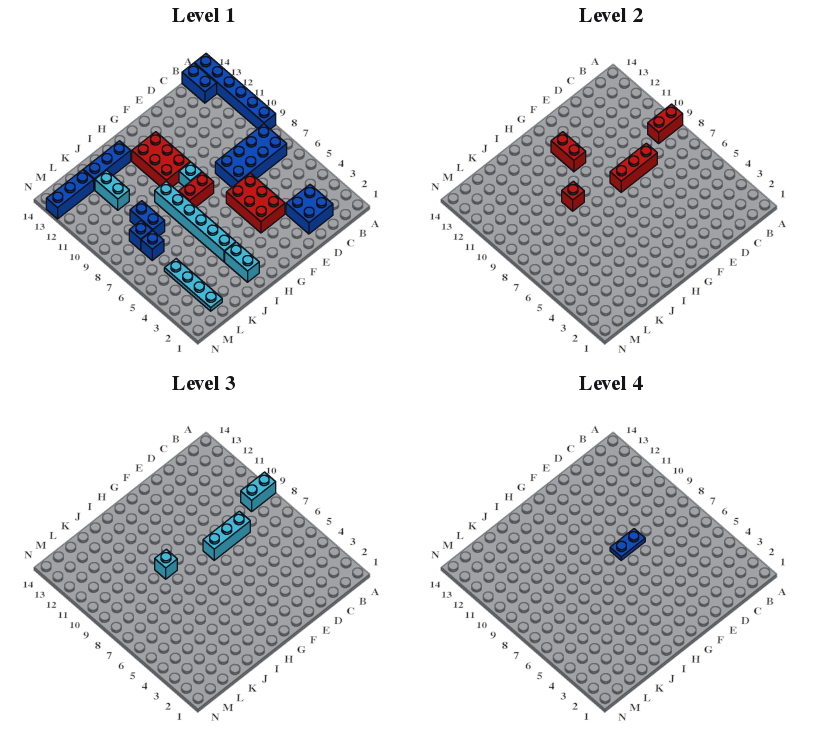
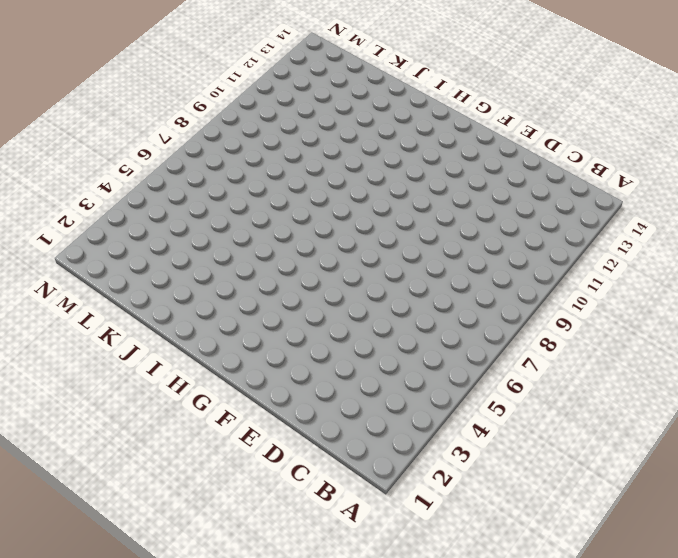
none -> blue brick A9:A14 level 1
none -> blue brick B7:E8 level 1
none -> blue brick B13:B14 level 1

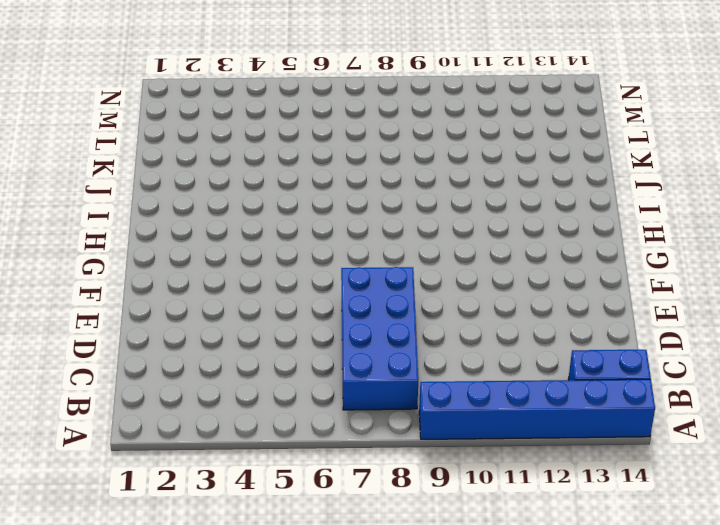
none -> blue brick C2:D3 level 1
none -> red brick E4:F6 level 1
none -> red brick G8:H8 level 1

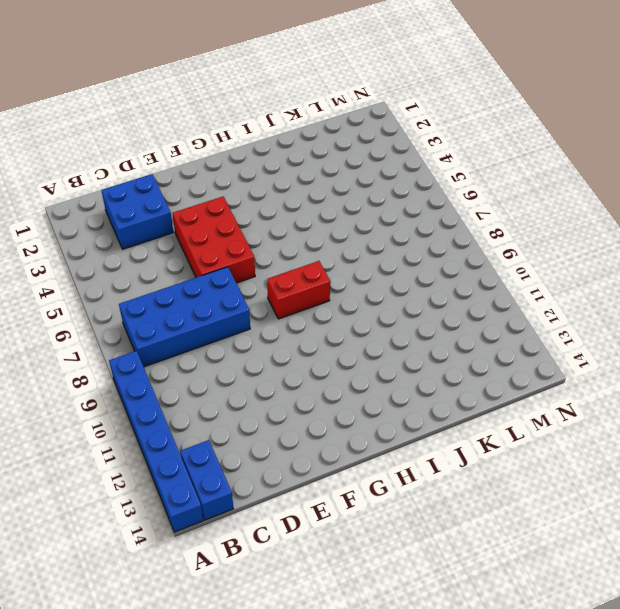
none -> cyan brick G9 level 1
none -> red brick G10:H12 level 1
none -> cyan brick I2:I3 level 1

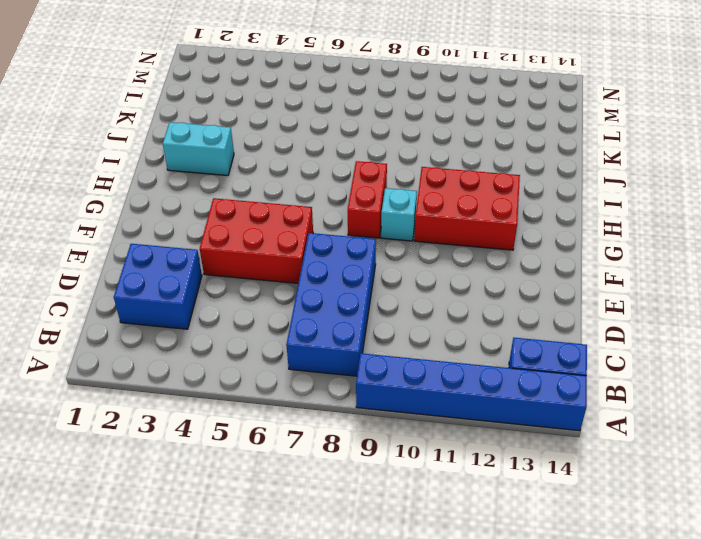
none -> cyan brick I4:I9 level 1
none -> blue brick I13:K13 level 1
none -> blue brick K8:K9 level 1

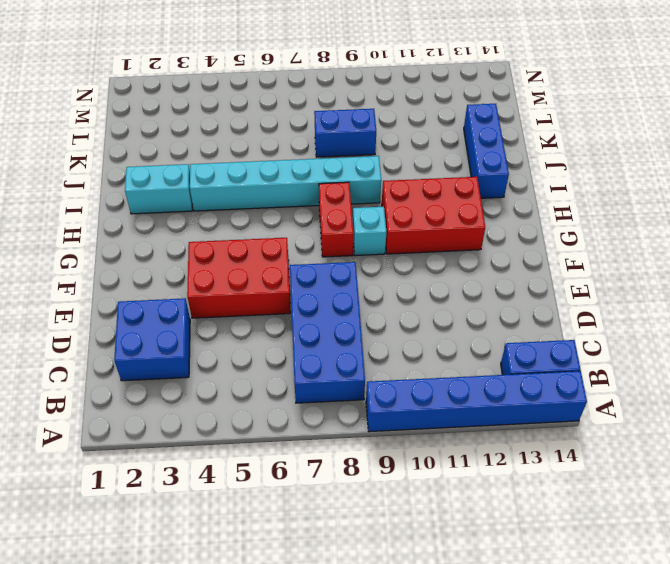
none -> cyan brick K11:K12 level 1
none -> cyan plate L2:L5 level 1
none -> blue brick L7 level 1

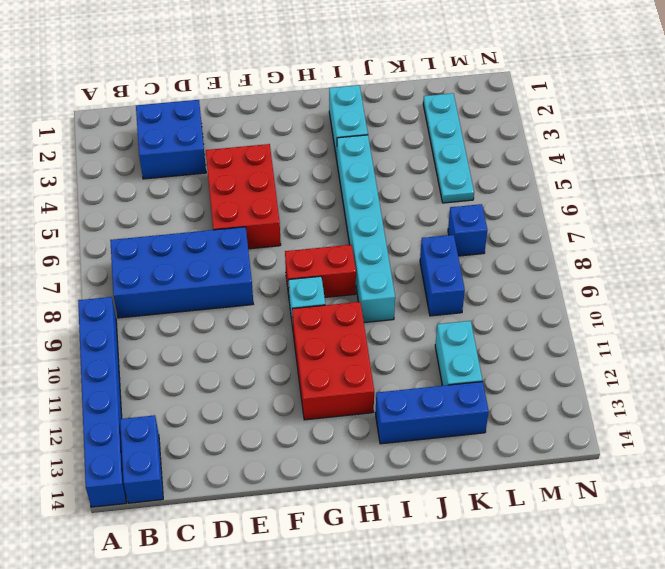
none -> blue brick L8 level 1
none -> blue brick L13:N13 level 1
none -> red brick A9:B9 level 2

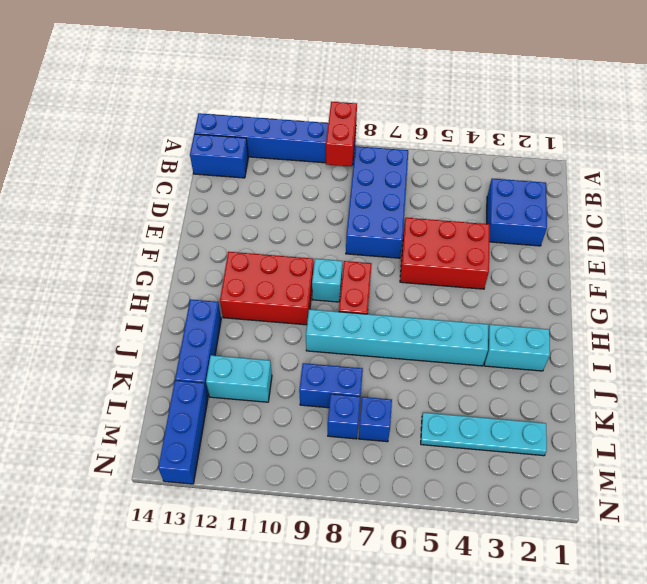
none -> red brick D8:F8 level 2
none -> red brick G11:G12 level 2
none -> red brick I9 level 2

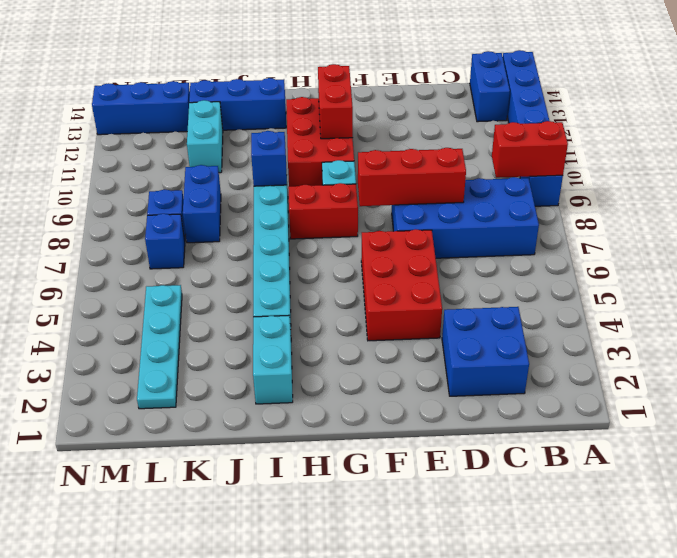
blue brick I9 level 2 -> red brick I9 level 2
none -> cyan brick A9:B9 level 3
none -> cyan brick D8:F8 level 3
none -> cyan brick I9 level 3

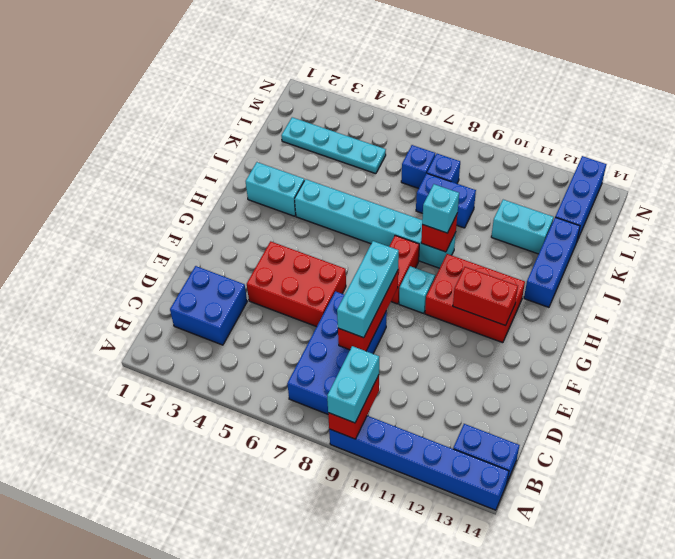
none -> blue plate E8:F8 level 4

